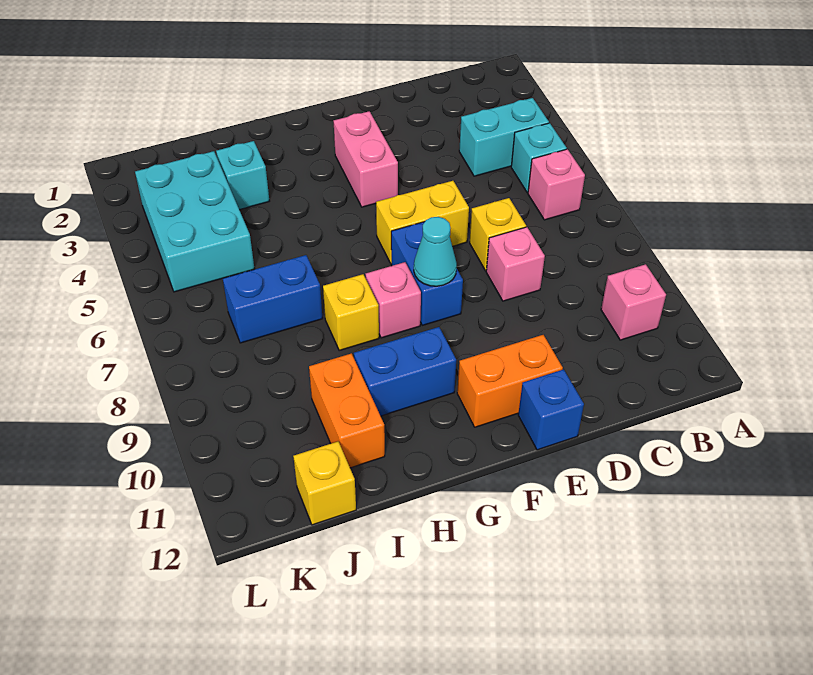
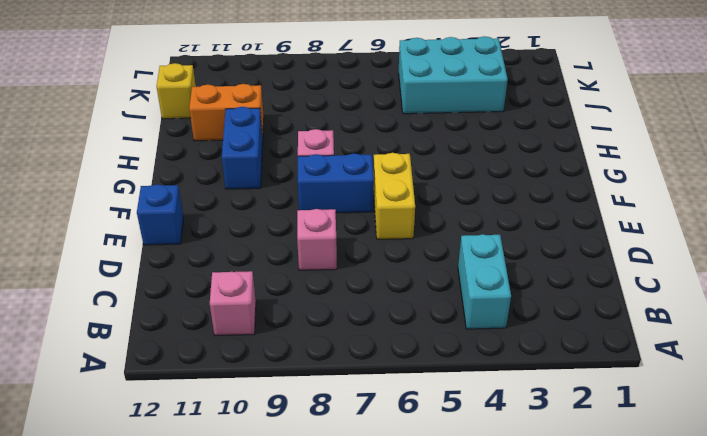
none -> cyan brick B5 level 1
none -> pink brick B6 level 1
none -> yellow brick D7 level 1

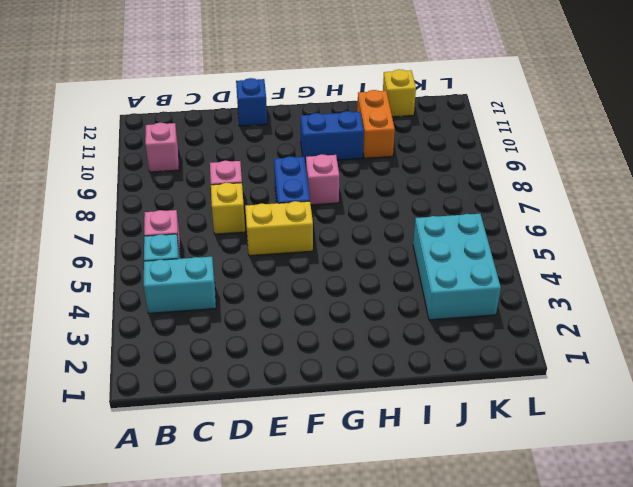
none -> orange brick E11:F11 level 1
none -> pink brick F3:F4 level 1
none -> yellow brick H8 level 1

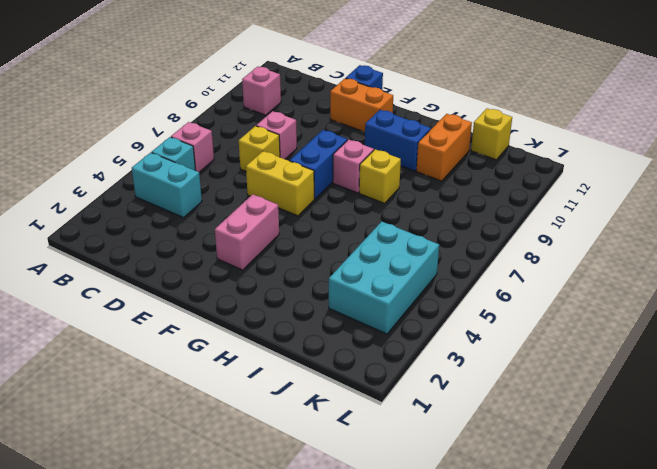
none -> cyan brick I3 level 1
none -> blue brick I7:J7 level 1
none -> cyan cone F8 level 2

